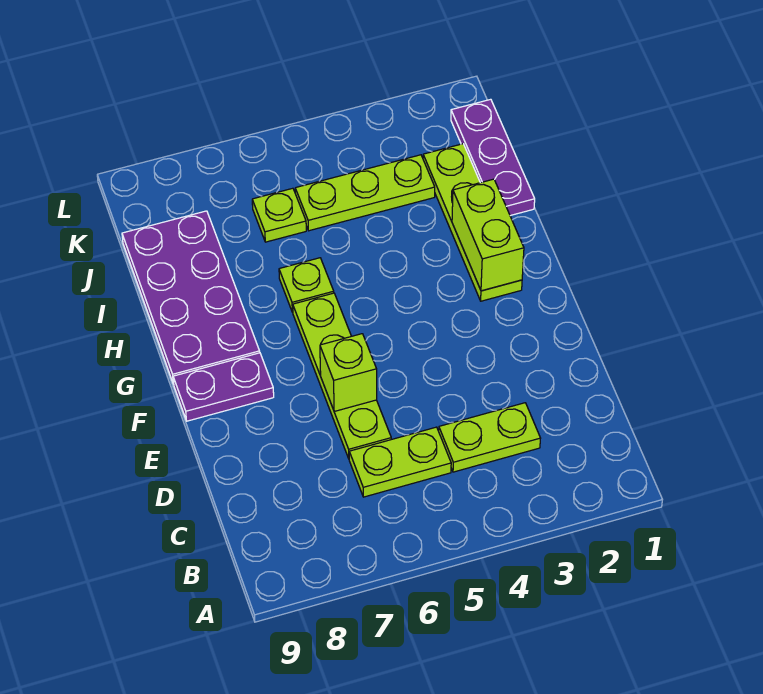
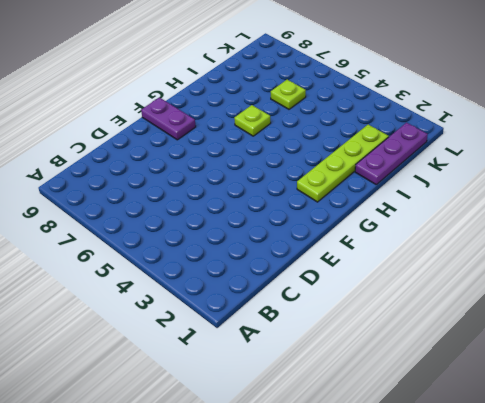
none -> lime plate C3:C4 level 1
none -> lime plate C5:C6 level 1
none -> lime plate D6:G6 level 1

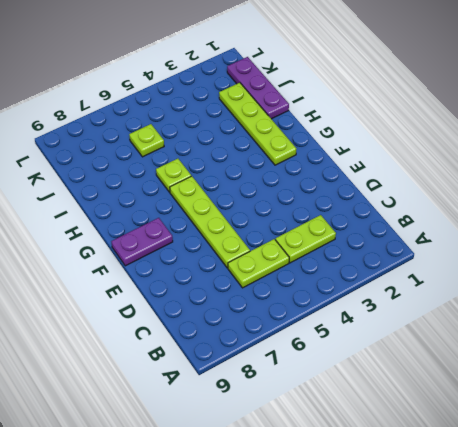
none -> purple plate G8:J9 level 1
none -> lime plate J3:J5 level 1
none -> lime brick E6 level 2

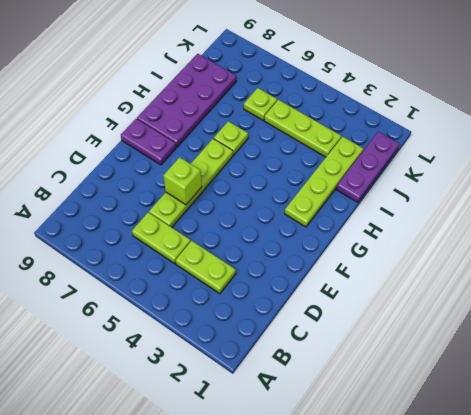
none -> lime brick G2:H2 level 2

